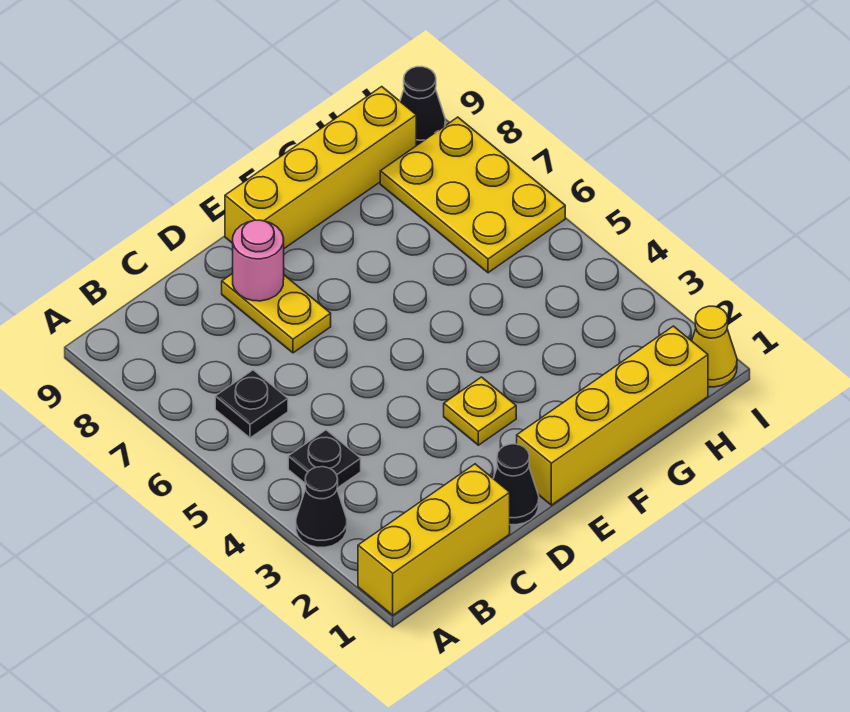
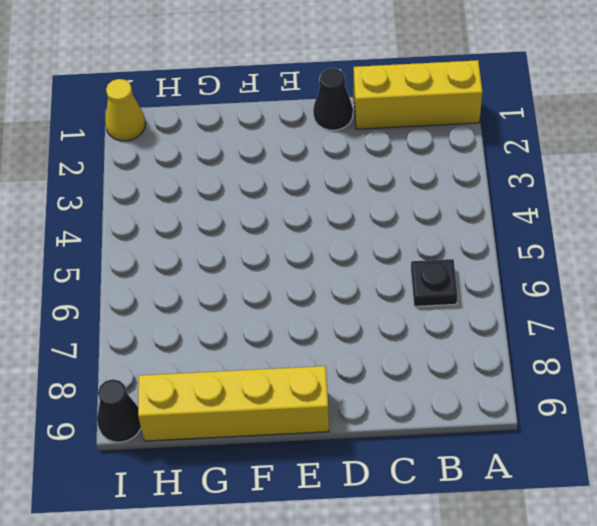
none -> black cone A3 level 1
none -> black plate B4 level 1
none -> yellow plate D7:D8 level 1

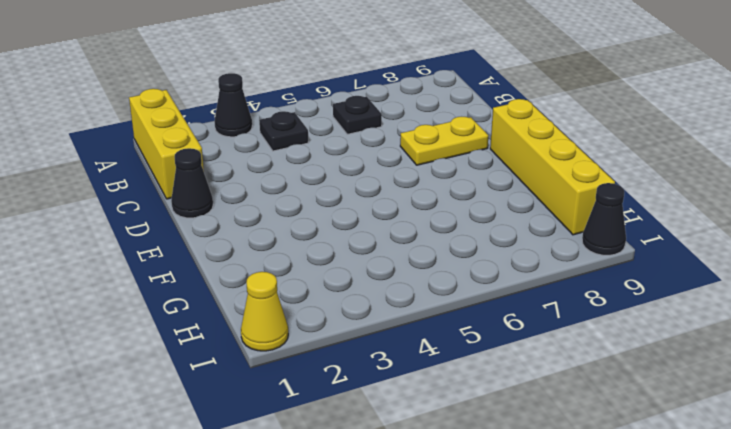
none -> yellow brick E1:H1 level 1
none -> yellow plate E3 level 1
none -> yellow plate H6:I8 level 1

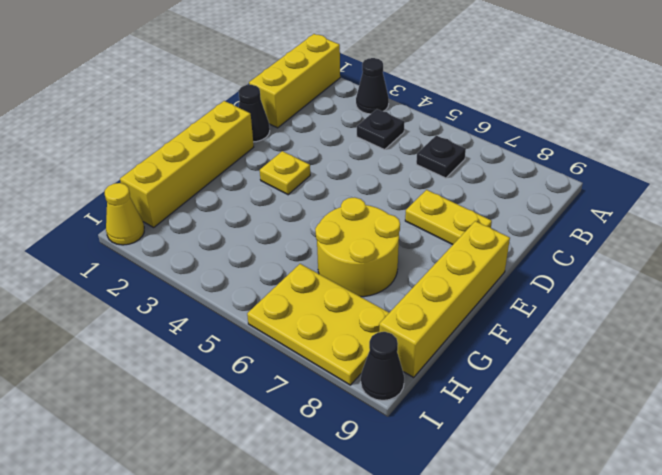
yellow round brick F6:G7 level 1 -> none
none -> pink round brick D8 level 2

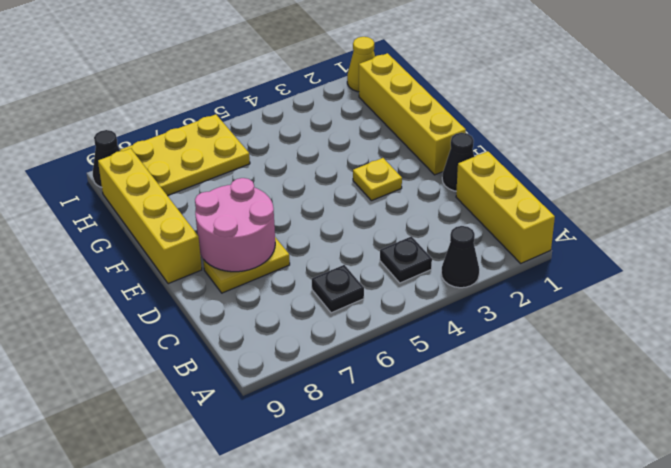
pink round brick D7:E8 level 2 -> pink round brick D8 level 2

